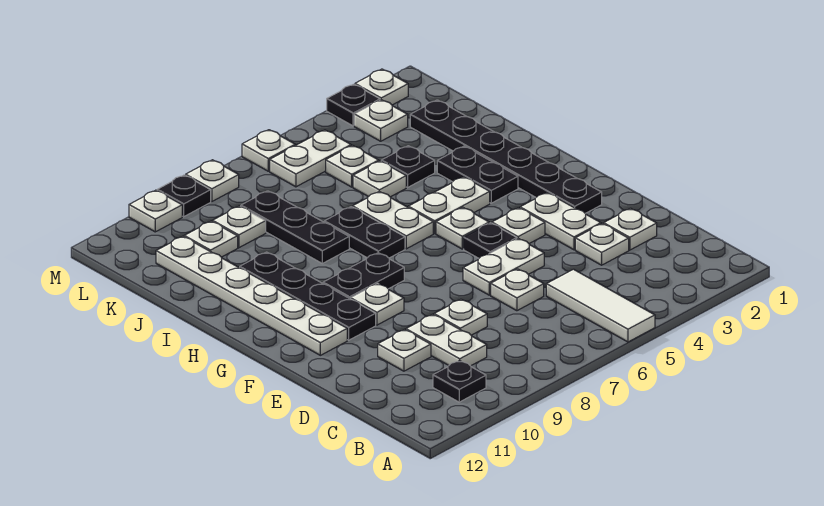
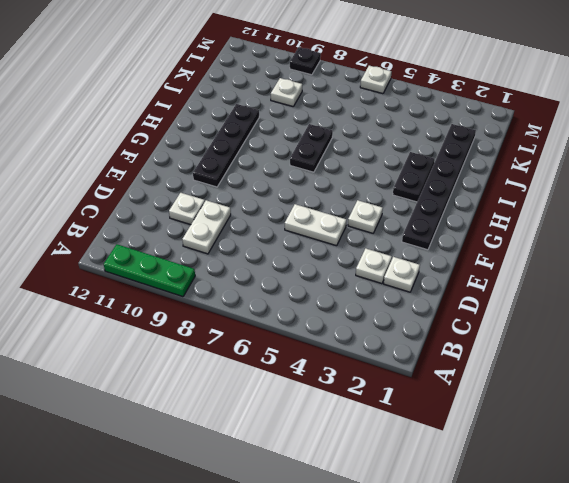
green plate A9:A11 level 1 -> none
none -> white tile A5:C5 level 1
none -> black plate B10 level 1
none -> white plate D6 level 1
none -> white plate D8 level 1

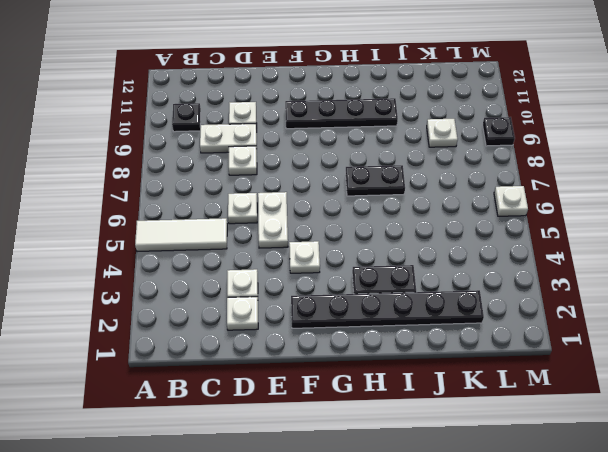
none -> white plate E3:F3 level 1
none -> black plate F5 level 1
none -> white plate F9 level 1
none -> white plate F11:K11 level 1

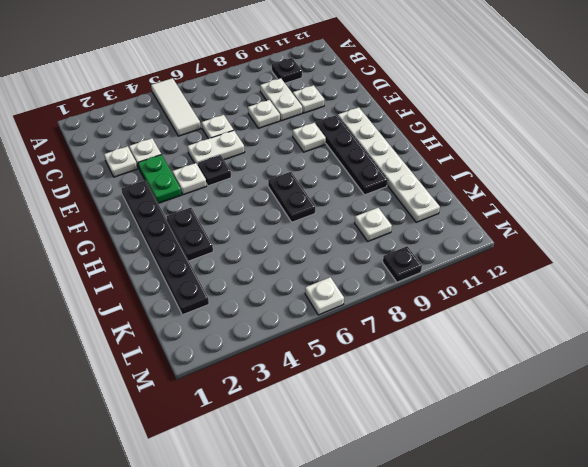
green plate E3:F3 level 1 -> white plate E3:F3 level 1
none -> white plate G5 level 1
none -> black plate G8:G9 level 1
none -> white plate H4:H5 level 1
none -> white plate H6:I6 level 1

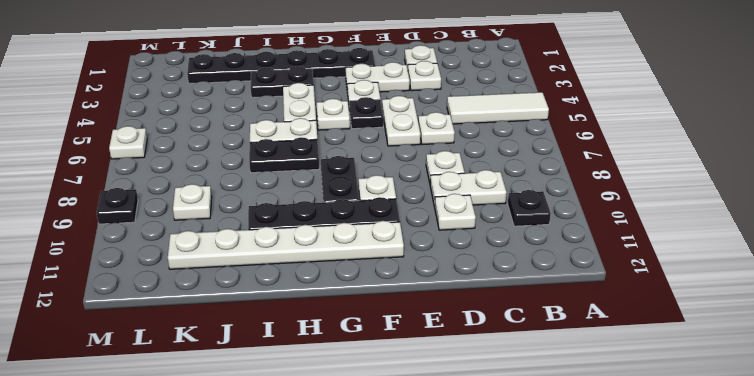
none -> black plate I8:K8 level 1
none -> black plate J4 level 1
none -> white plate J5 level 1
none -> white plate K5 level 1

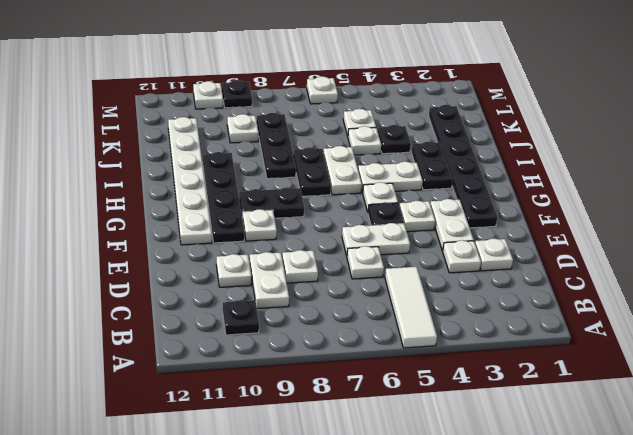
none -> white plate K10 level 1
none -> white plate L3 level 1
none -> white plate L5:L6 level 1
none -> white plate M2 level 1

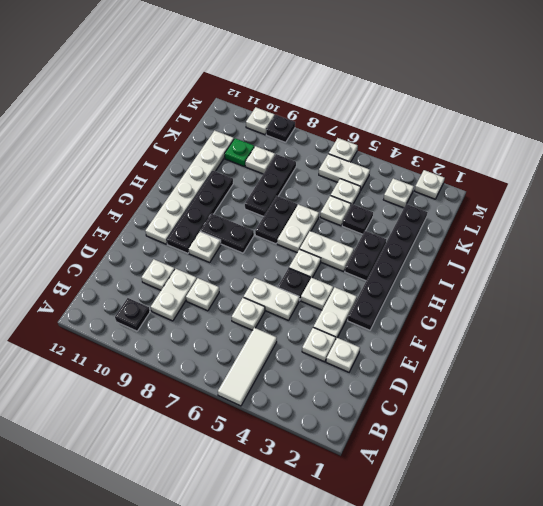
green plate K10 level 1 -> white plate K10 level 1
none -> black plate M3 level 1
none -> white plate M8 level 1

